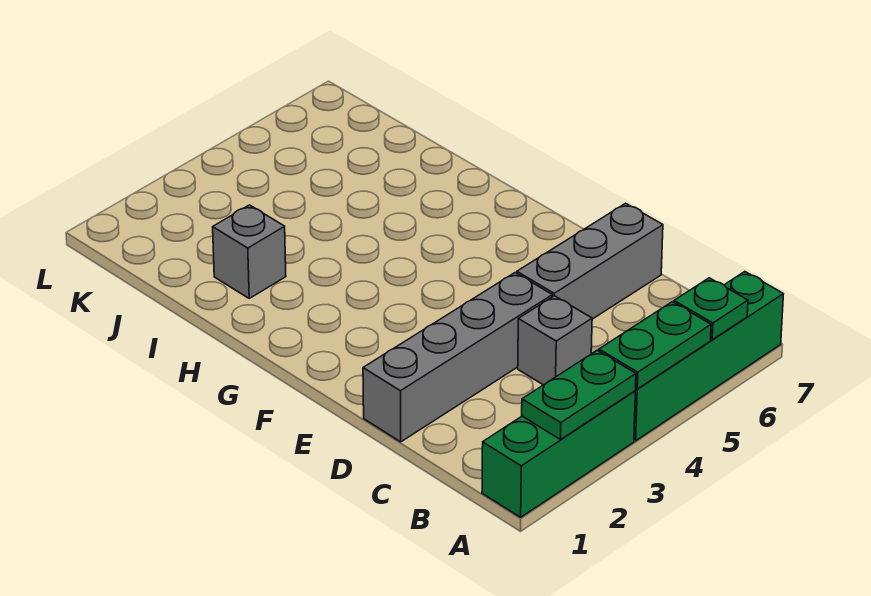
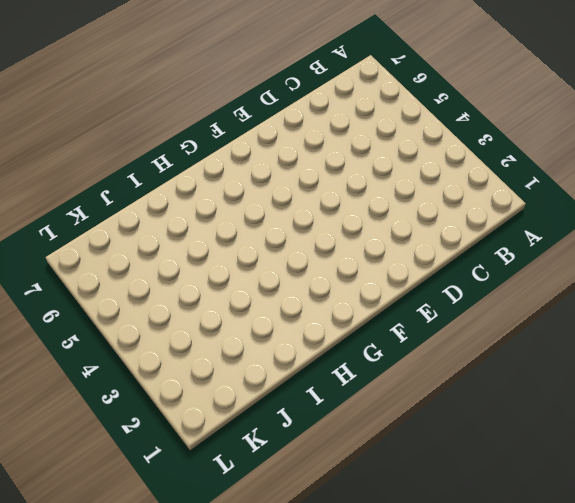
none -> green brick A1:A3 level 1
none -> green brick A4:A7 level 1

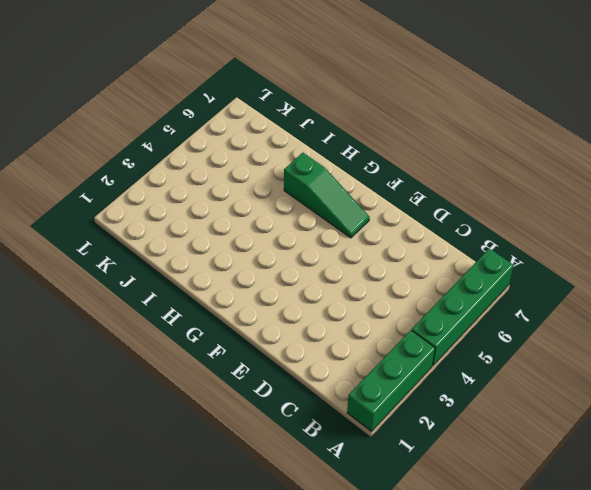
green slope F6:H6 level 1 top H -> none
none -> grey brick C4 level 1
none -> grey brick D1:D4 level 1

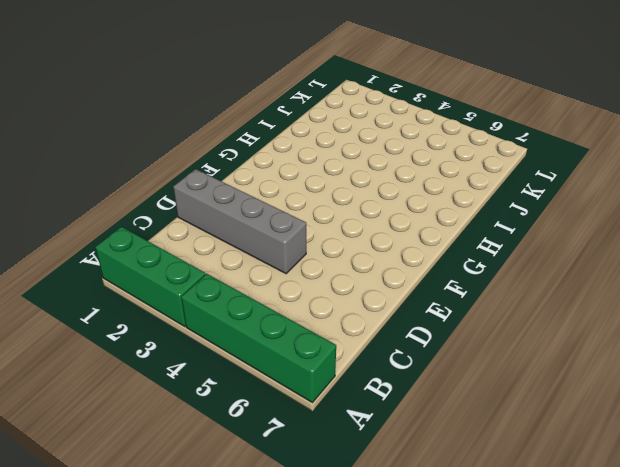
none -> grey brick C4 level 1
none -> grey brick D5:D7 level 1

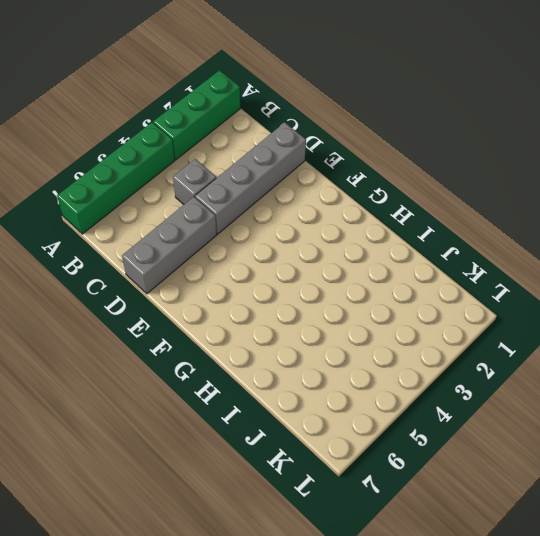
none -> grey brick I2 level 1
none -> green plate A2:A3 level 2

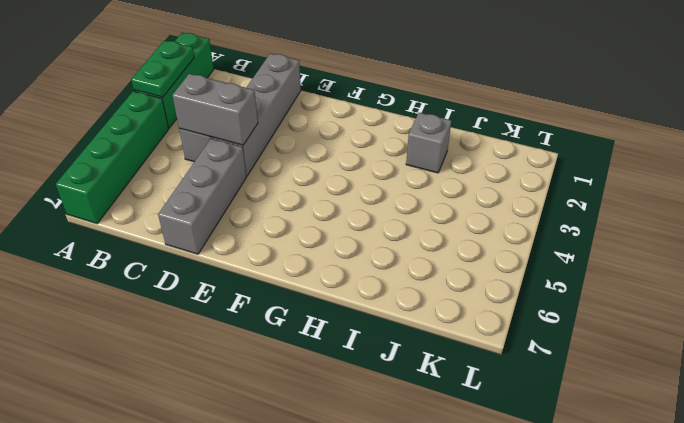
grey brick C4:D4 level 2 -> none
none -> green plate A4:A5 level 2
none -> green plate A6 level 2

